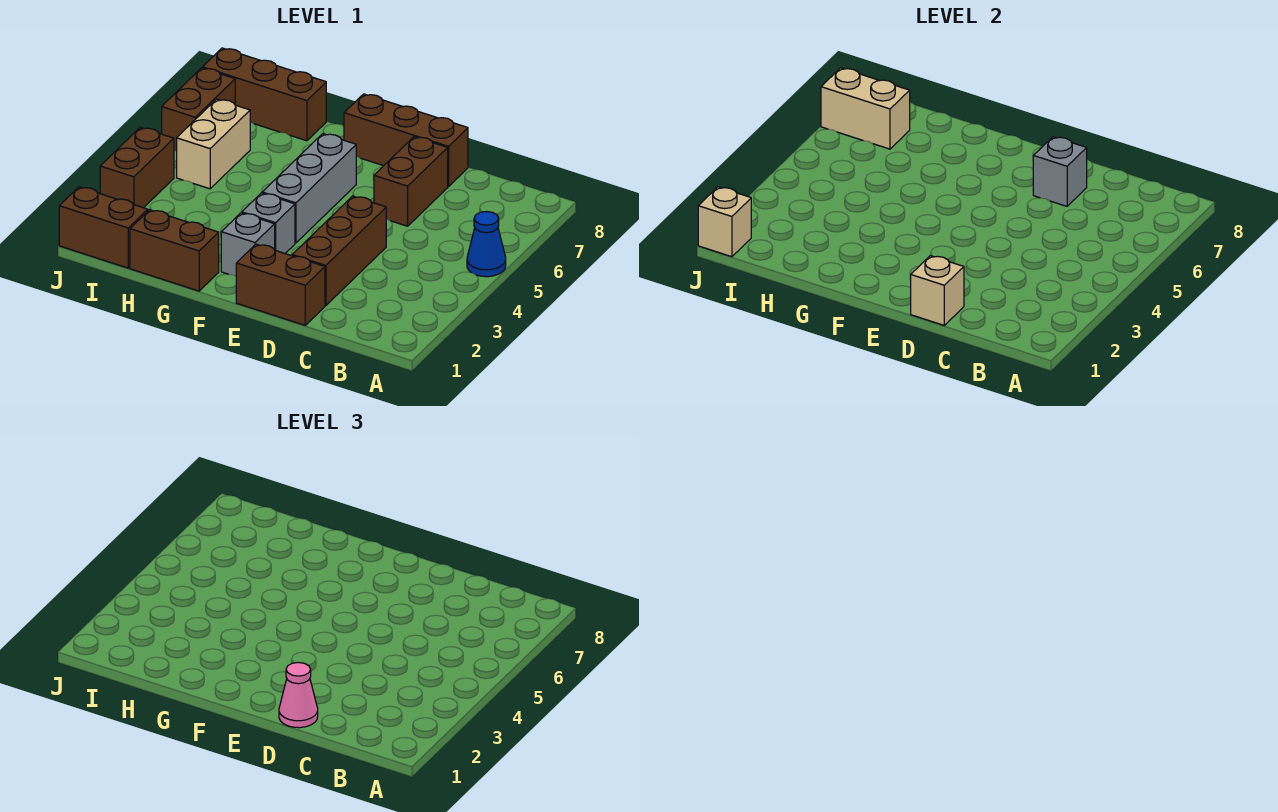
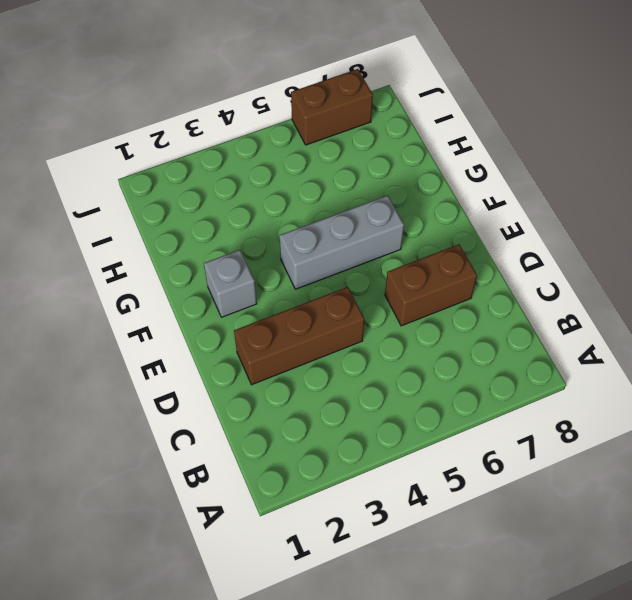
none -> blue cone A5 level 1
none -> brown brick D1:E1 level 1
none -> brown brick D8:F8 level 1

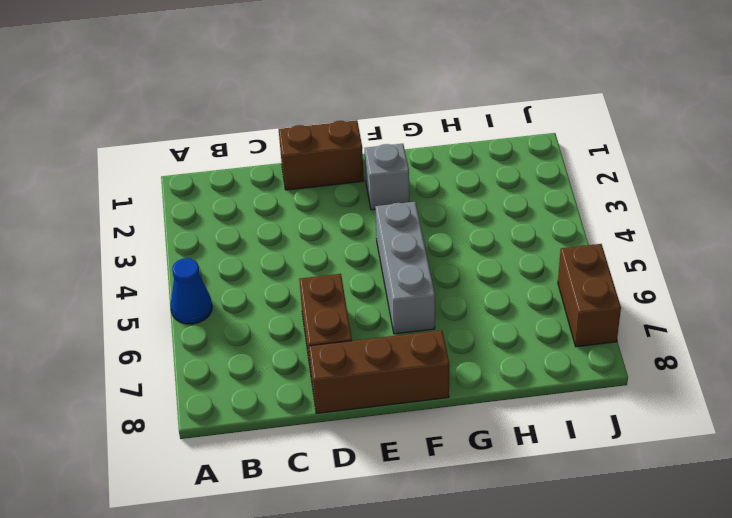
none -> brown brick D2:D4 level 1
none -> grey brick F3 level 1
none -> brown brick G1:H1 level 1

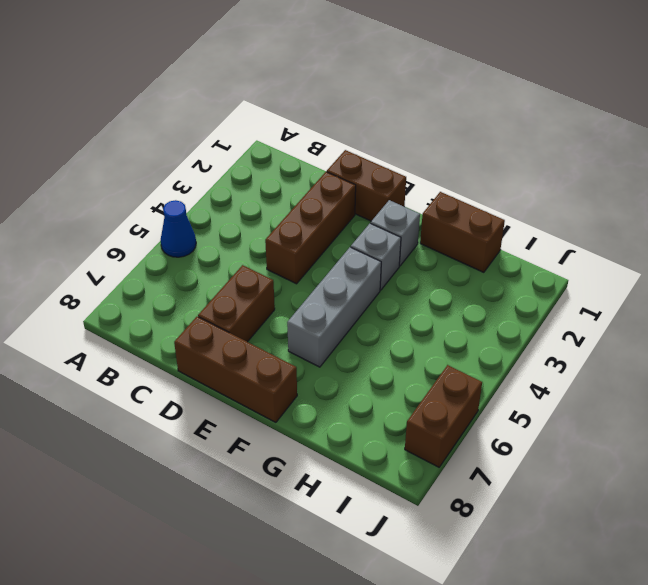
none -> brown brick H8:J8 level 1
none -> brown brick I1:J1 level 1
none -> tan brick I5:I6 level 1

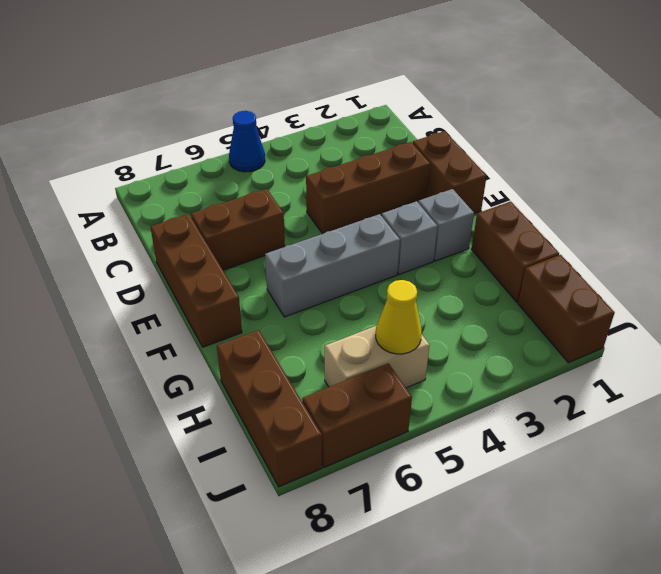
yellow cone I5 level 2 -> none
none -> brown brick J3:J4 level 1
none -> tan brick D1 level 2
none -> grey brick D7 level 2

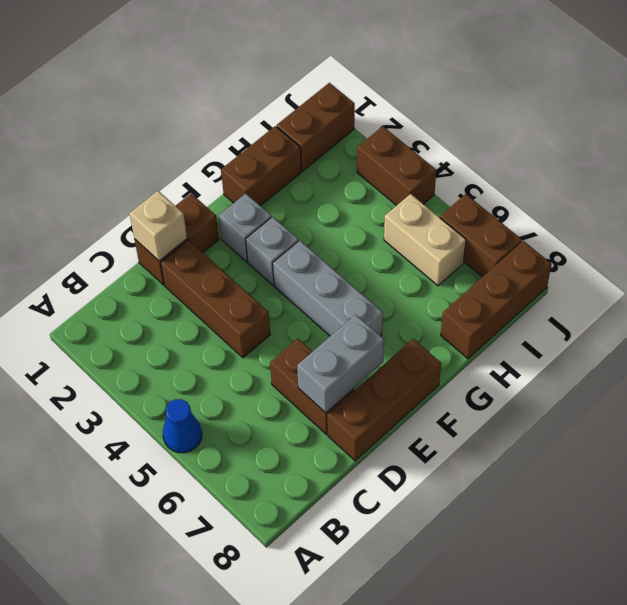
grey brick D7:E7 level 2 -> grey brick D7 level 2
none -> tan brick I7:J7 level 2
none -> tan brick J1 level 2
none -> pink cone D1 level 3

